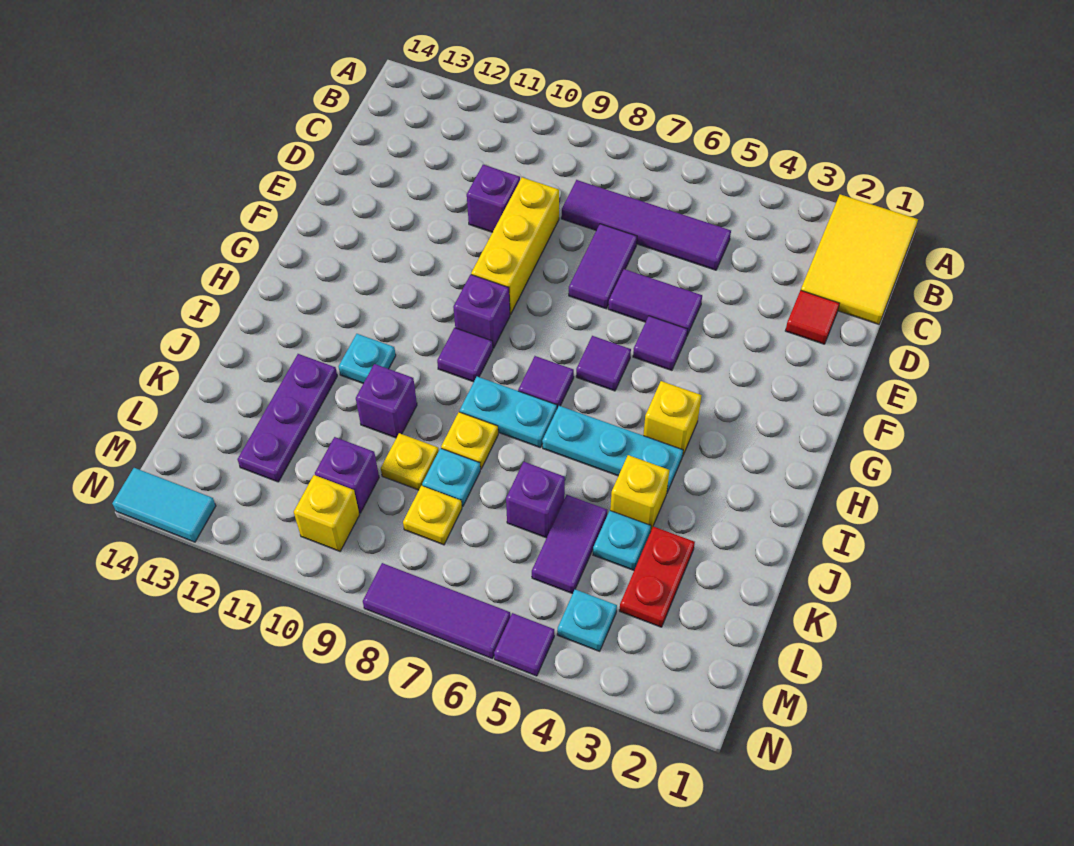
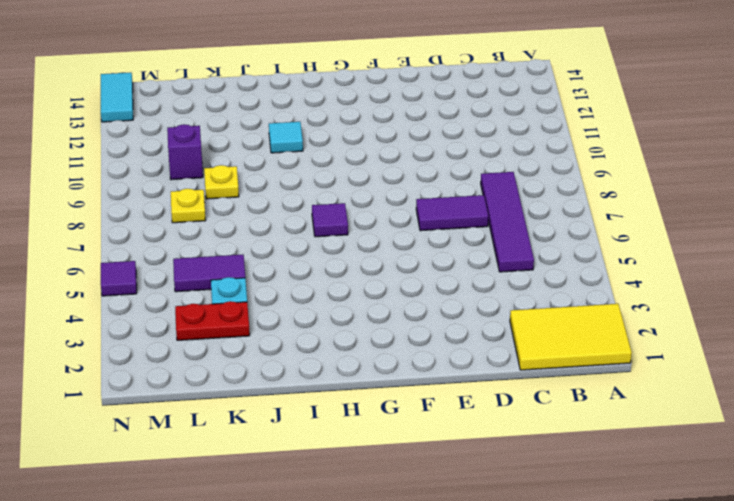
cyan tile I11 level 1 -> cyan plate I11 level 1
none -> red tile D2 level 1
none -> yellow brick D9:F9 level 1
none -> purple brick D10 level 1
none -> purple tile E5:E6 level 1

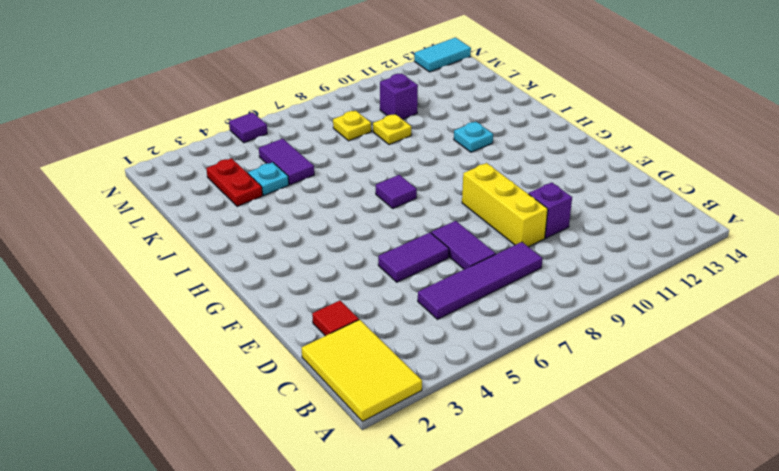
none -> purple tile F5 level 1
none -> purple tile G6 level 1
none -> purple brick G9 level 1
none -> yellow brick H4 level 1

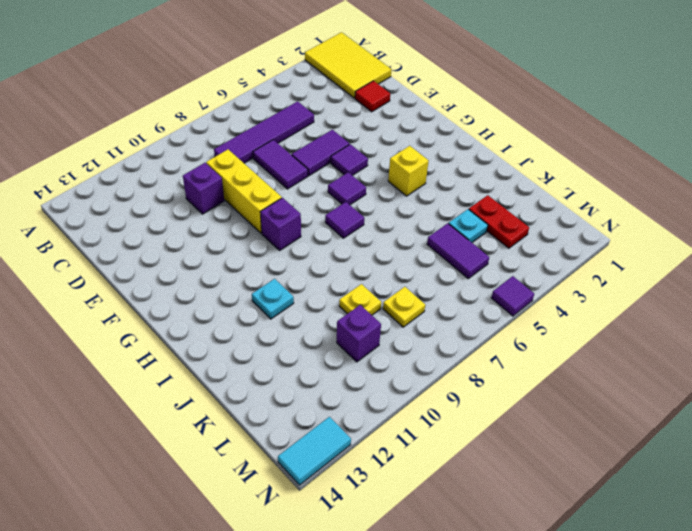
none -> purple tile H9 level 1
none -> cyan plate I4:I6 level 1
none -> cyan plate I7:I8 level 1
none -> yellow brick J4 level 1

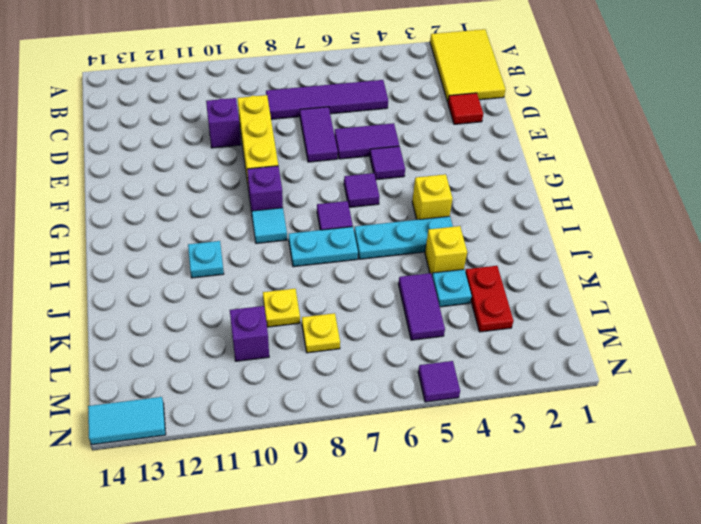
cyan tile H9 level 1 -> purple tile H9 level 1
none -> yellow plate J8 level 1
none -> purple brick J10 level 1
none -> purple plate J12:L12 level 1
none -> purple brick K6 level 1

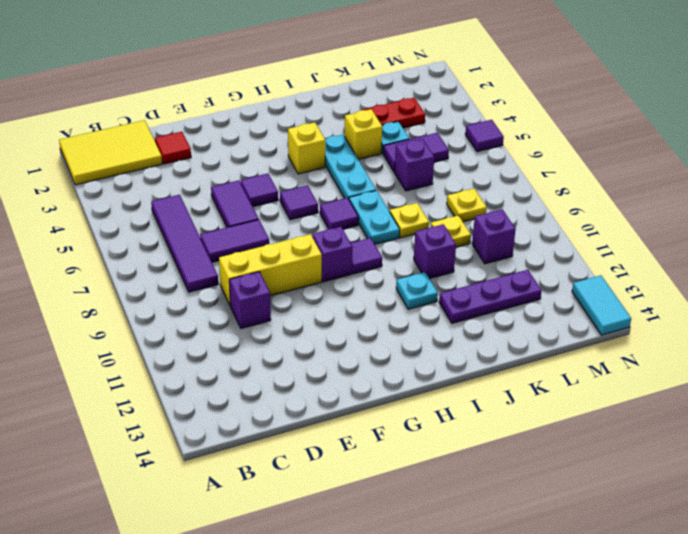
none -> cyan plate K8 level 1
none -> cyan plate M4 level 1
none -> yellow brick M10 level 1
none -> purple tile N6:N8 level 1

